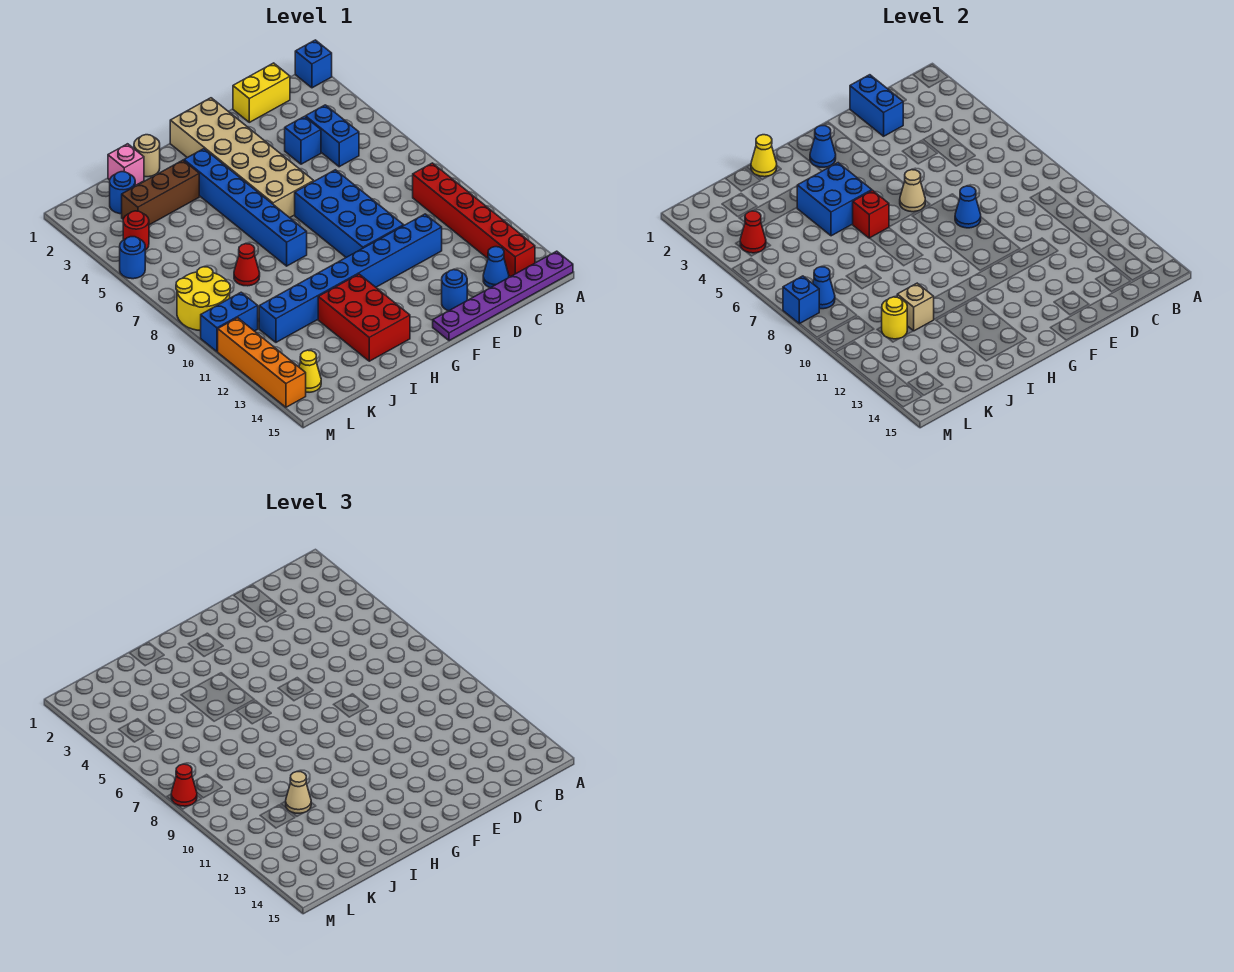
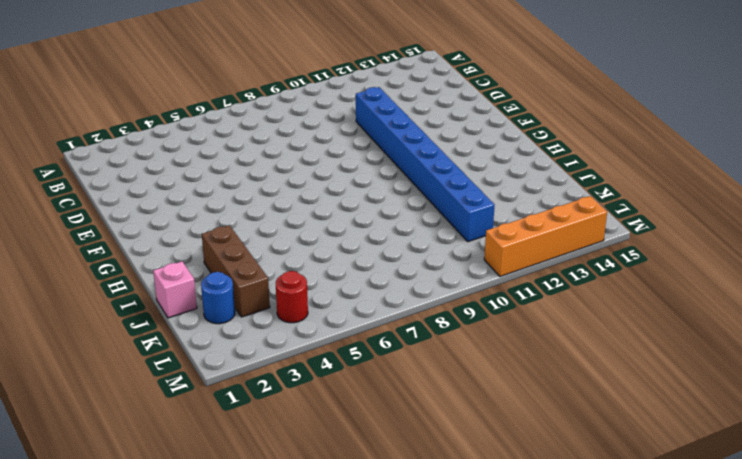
none -> blue brick A1 level 1
none -> purple plate A15:F15 level 1
none -> red brick B9:B14 level 1
none -> yellow brick C1:D1 level 1

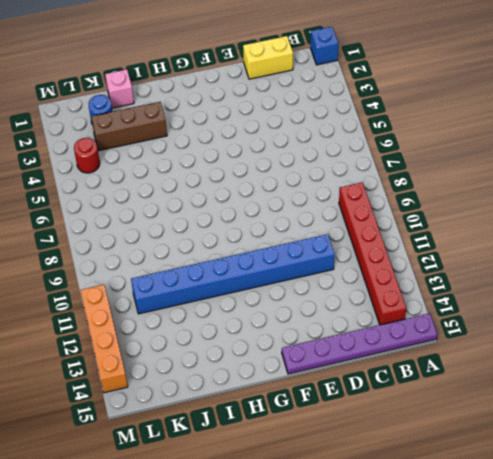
none -> blue brick C4:C5 level 1
none -> blue cone C14 level 1
none -> blue brick D4 level 1
none -> blue brick E7:F10 level 1

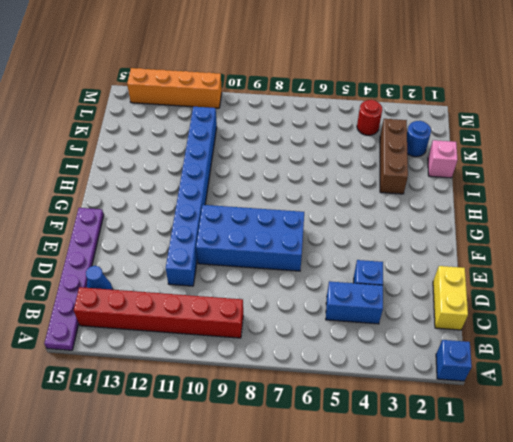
none -> blue round brick E14 level 1
none -> tan brick F1:G6 level 1
none -> blue brick H3:H8 level 1
none -> red brick H12:I14 level 1

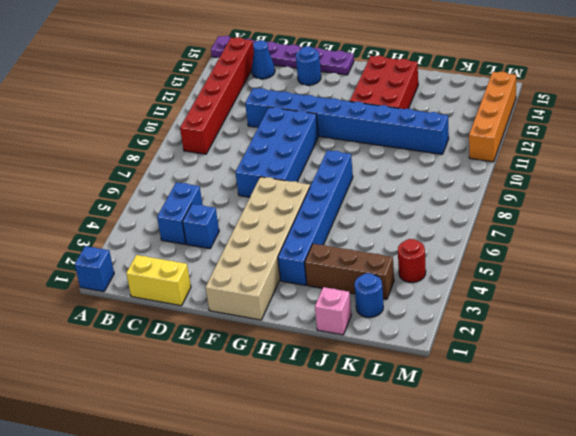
none -> tan round brick I1 level 1
none -> red cone J8 level 1
none -> yellow round brick L8:M9 level 1
none -> blue brick L10:M10 level 1

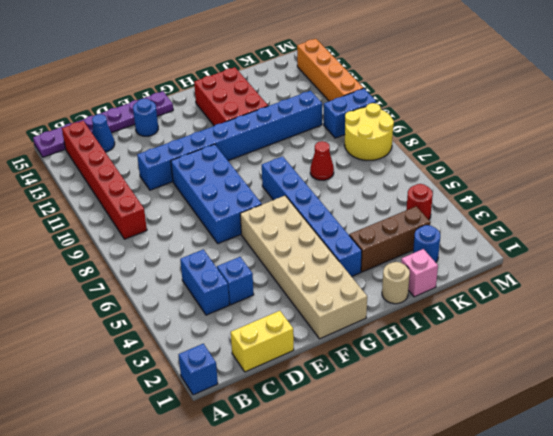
none -> yellow cone L14 level 1
none -> blue round brick M5 level 1
none -> blue brick D1:D2 level 2
none -> blue cone E8 level 2

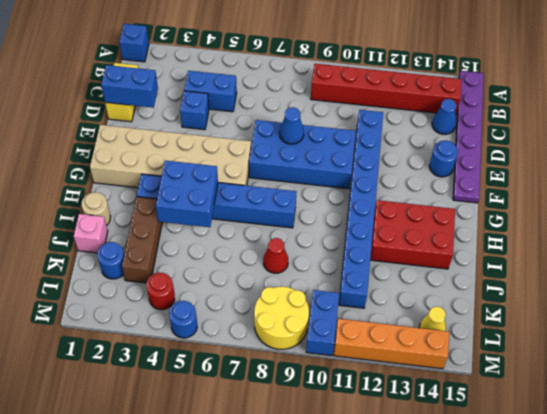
none -> tan cone F6 level 2
none -> blue cone G2 level 2
none -> red brick H6 level 2
none -> yellow cone I1 level 2

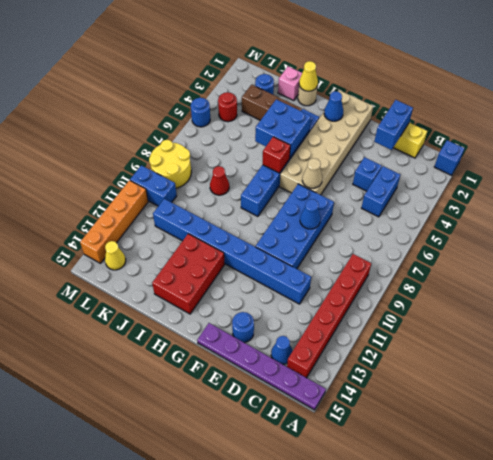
none -> tan brick J11 level 2
none -> yellow round brick K11 level 2
none -> red cone L4 level 2
none -> blue cone L8 level 2

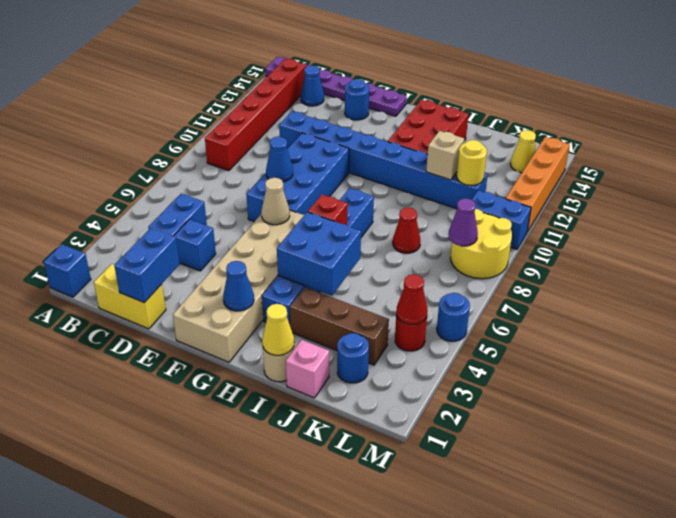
purple cone L8 level 2 -> blue cone L8 level 2
none -> blue brick M8 level 2
none -> tan cone J11 level 3
none -> red cone M8 level 3

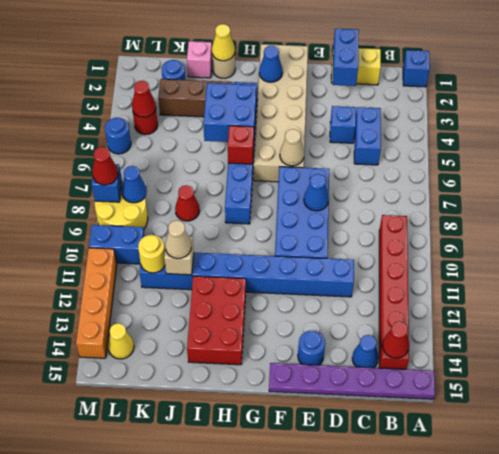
red cone B14 level 2 -> none

